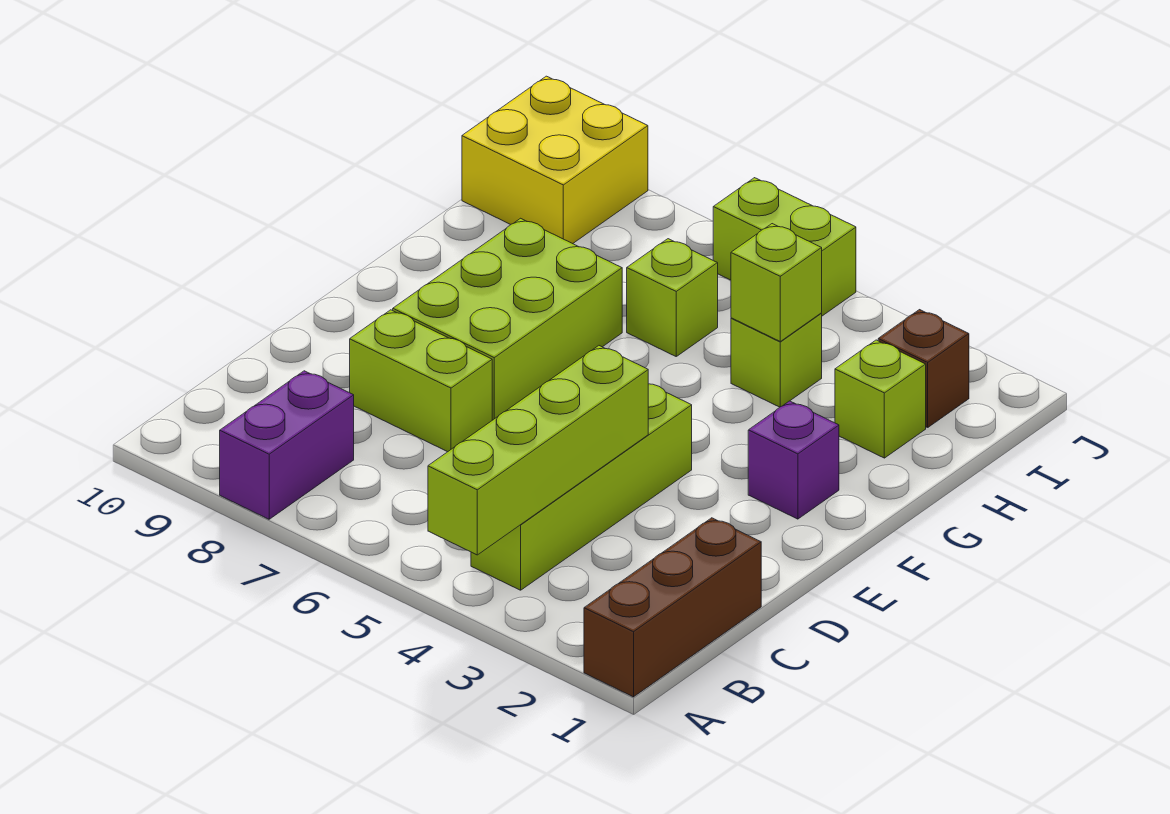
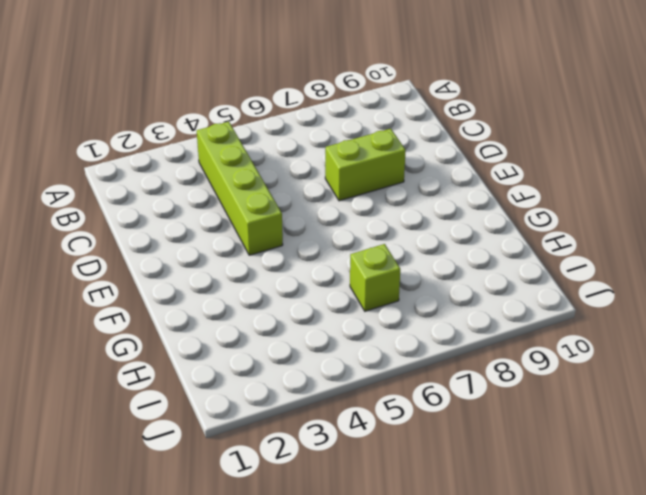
none -> brown brick A1:C1 level 1
none -> purple brick A8:B8 level 1
none -> lime brick E7:G8 level 1

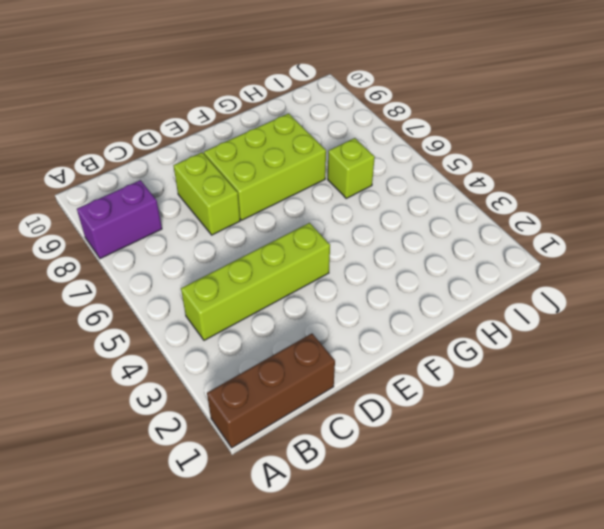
none -> purple brick F2 level 1
none -> lime brick H2 level 1
none -> lime brick H4 level 1

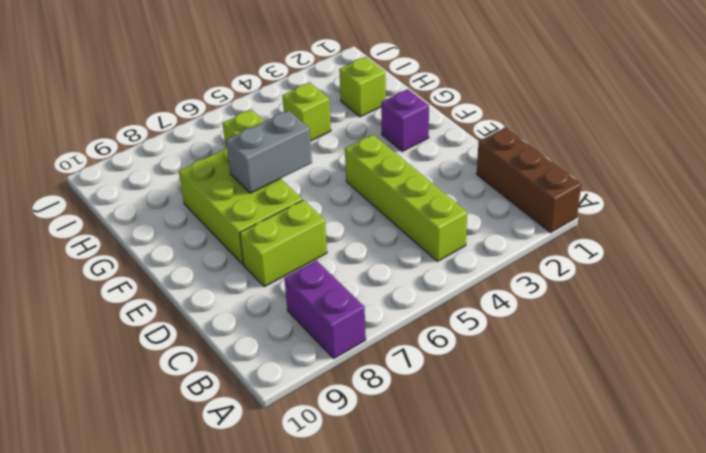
grey brick F6:F7 level 2 -> none
none -> brown brick I2 level 1
none -> yellow brick I9:J10 level 1
none -> lime brick J5:J6 level 1

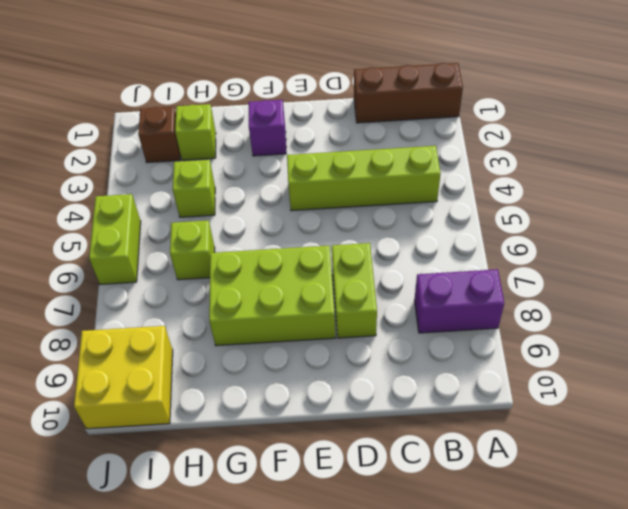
none -> lime brick A4:D4 level 2
none -> lime brick H4 level 2

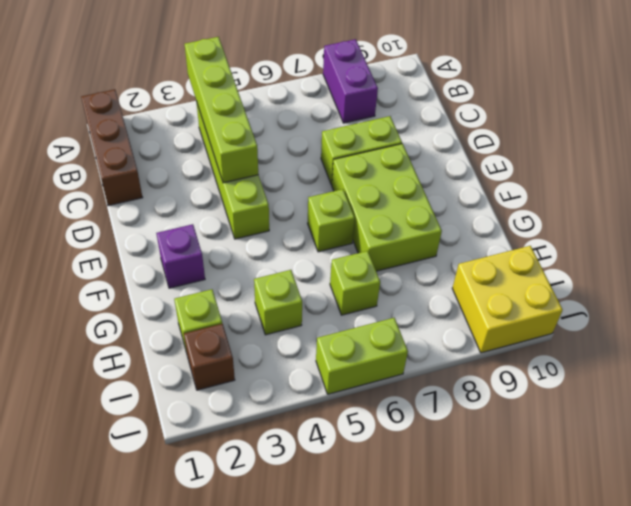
lime brick F6 level 1 -> lime brick H4 level 2

